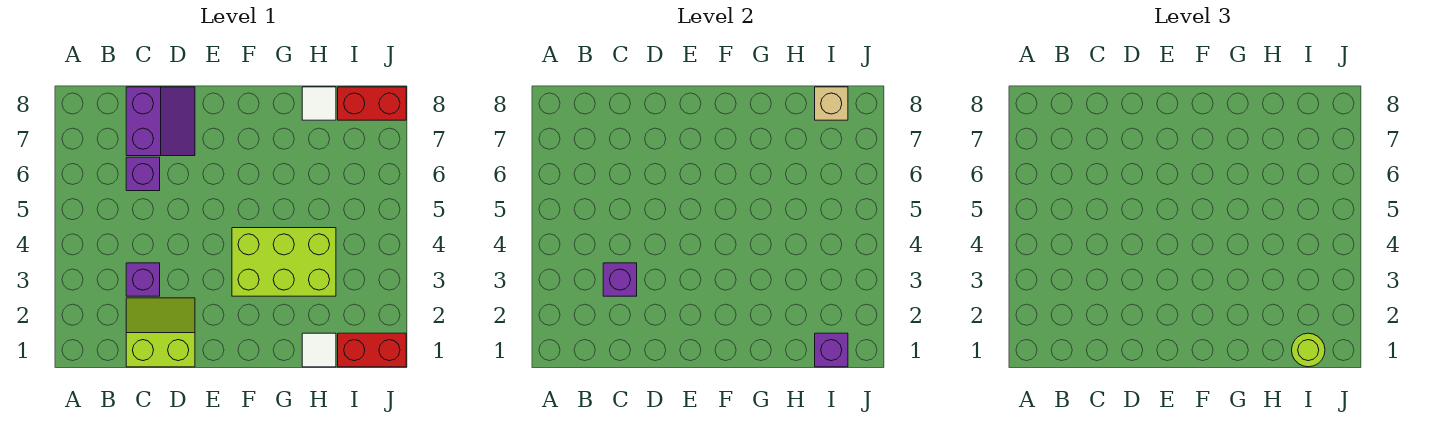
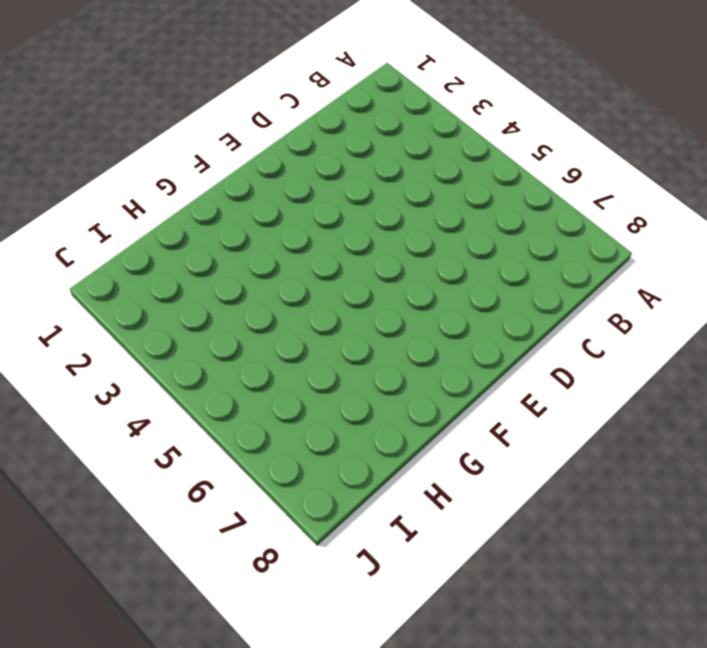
none -> lime slope C1:D2 level 1 top 1
none -> purple brick C3 level 1
none -> purple brick C6 level 1

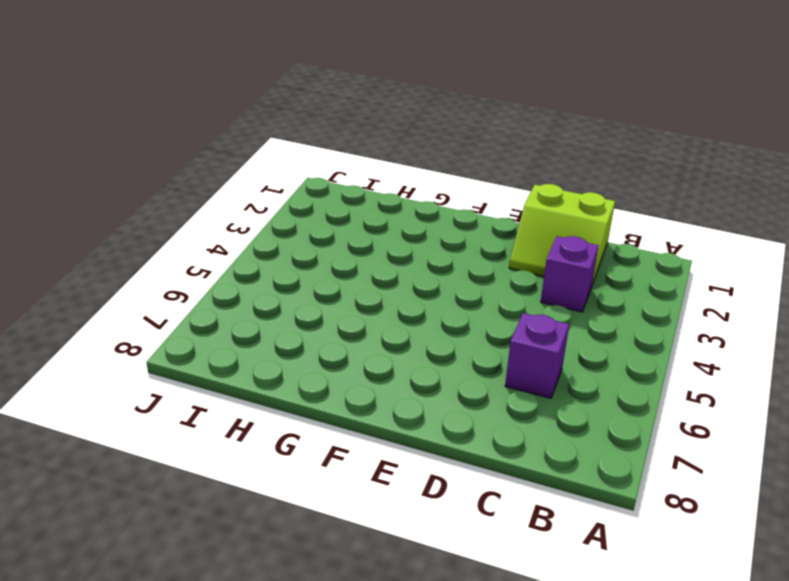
none -> purple slope C7:D8 level 1 top C
none -> lime brick F3:H4 level 1
none -> white tile H1 level 1

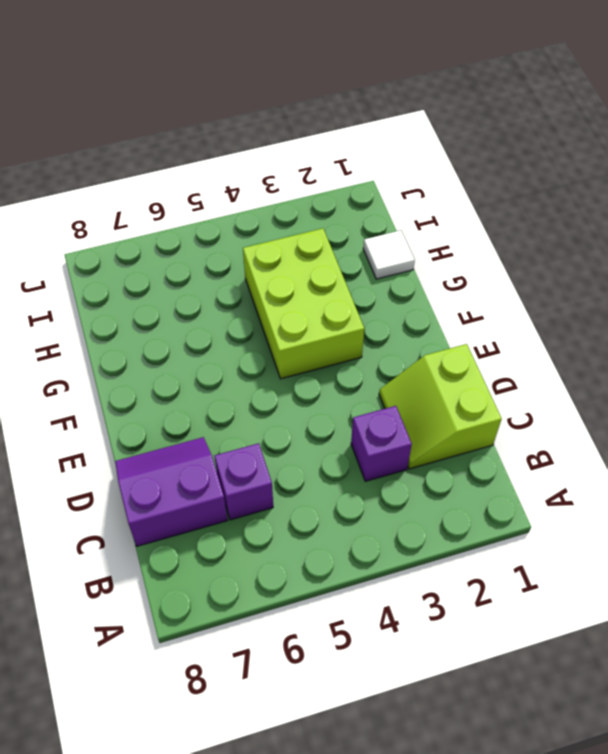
none -> white tile H8 level 1
none -> red brick I1:J1 level 1
none -> red brick I8:J8 level 1

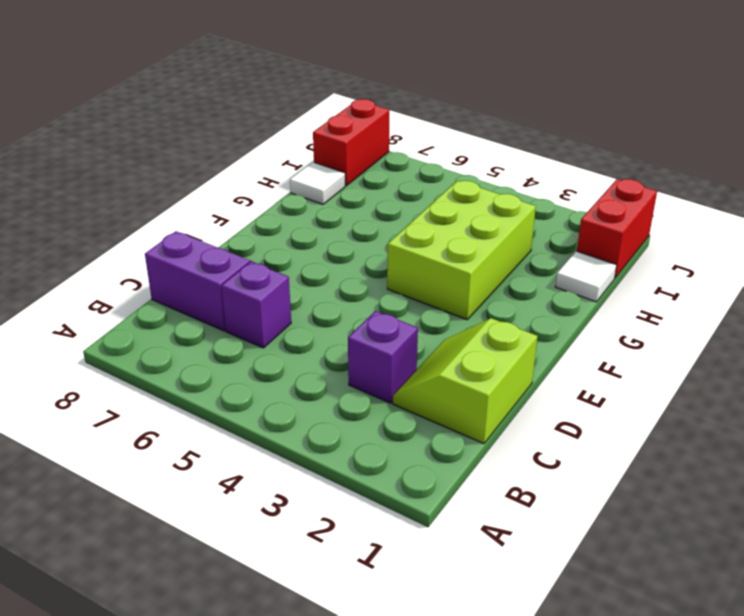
none -> purple brick C3 level 2
none -> purple brick I1 level 2
none -> tan brick I8 level 2

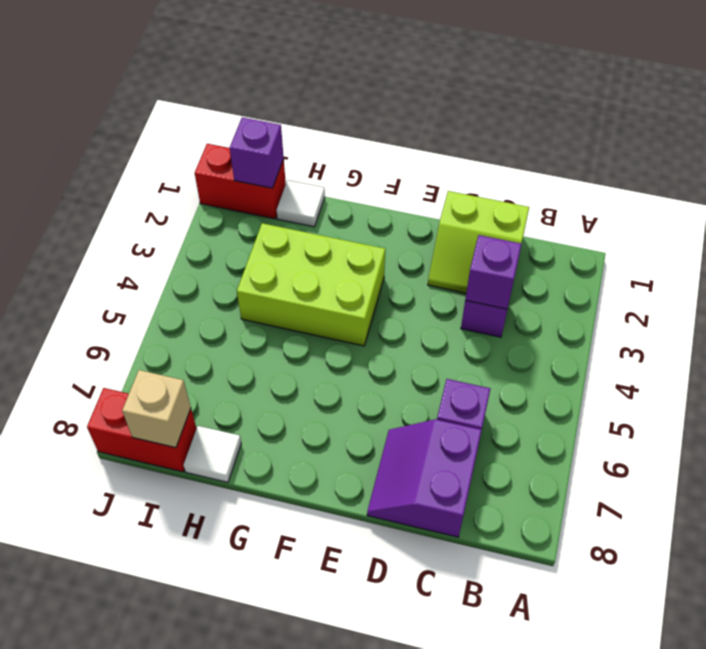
none -> lime round brick I1 level 3

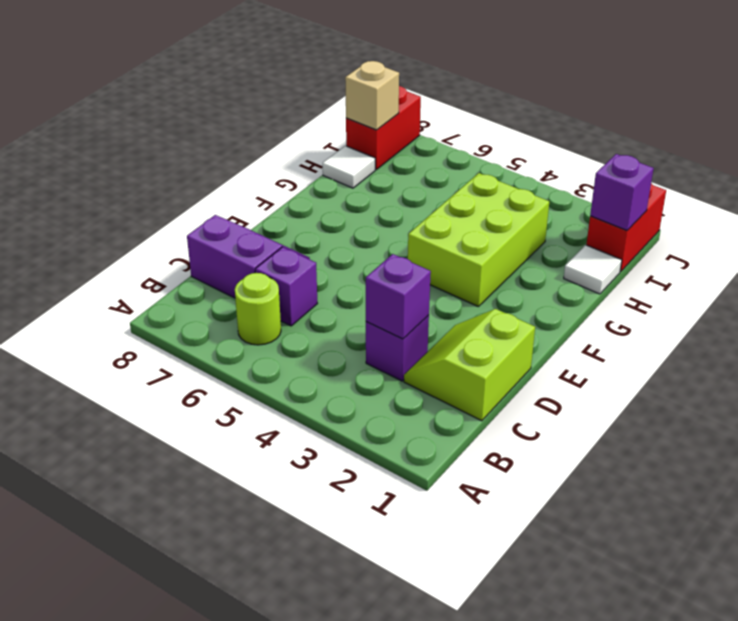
lime round brick B6 level 1 -> lime round brick I1 level 3

